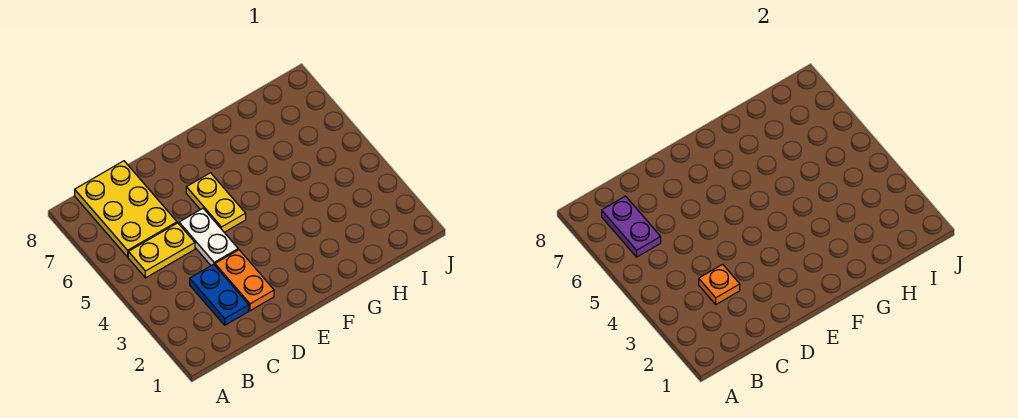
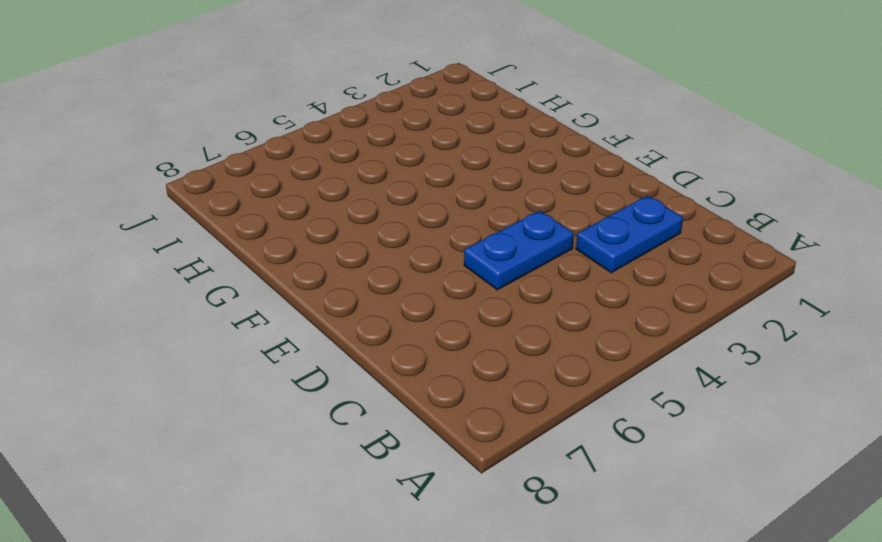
blue plate D4:D5 level 1 -> white plate D4:D5 level 1
none -> yellow plate B5:C5 level 1
none -> yellow plate B6:C8 level 1

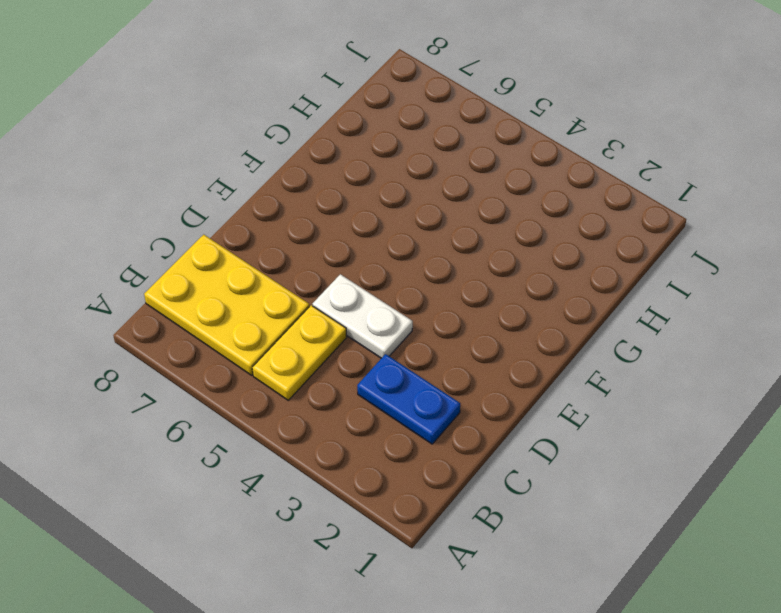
none -> orange plate D2:D3 level 1
none -> yellow plate E5:E6 level 1

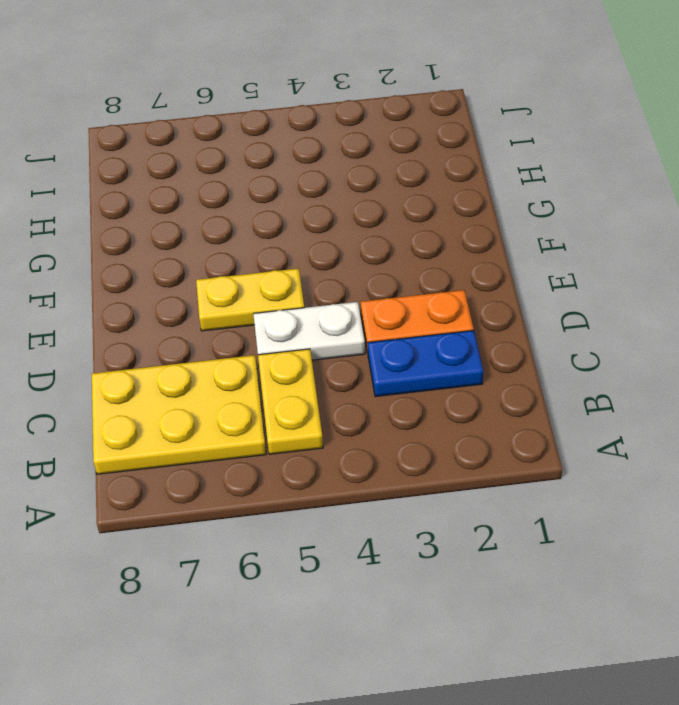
none -> purple plate B6:B7 level 2
none -> orange plate C3 level 2

